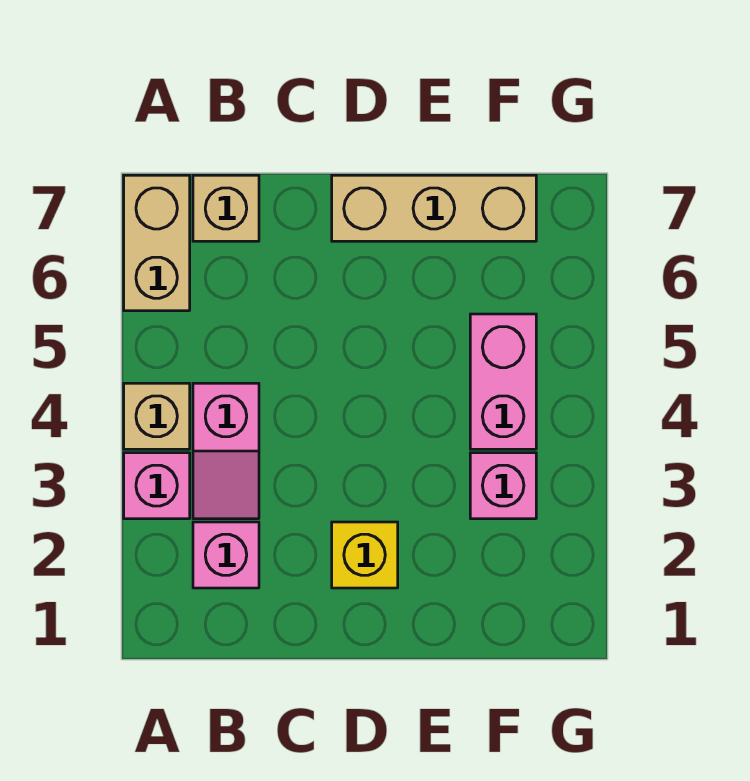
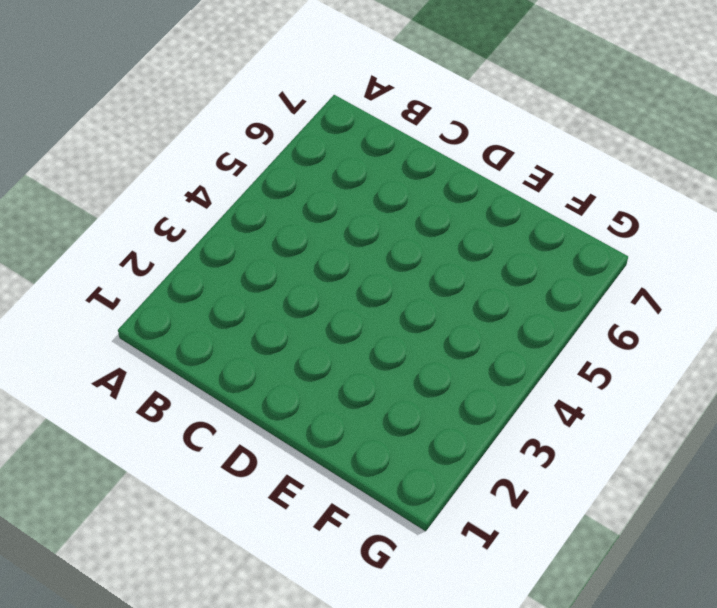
none -> pink brick A3 level 1
none -> tan brick A4 level 1

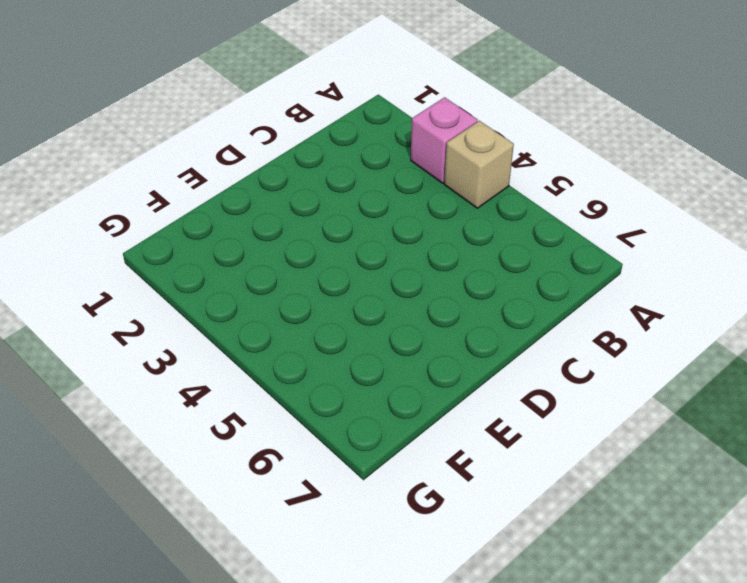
none -> tan brick A6:A7 level 1
none -> pink brick B2 level 1

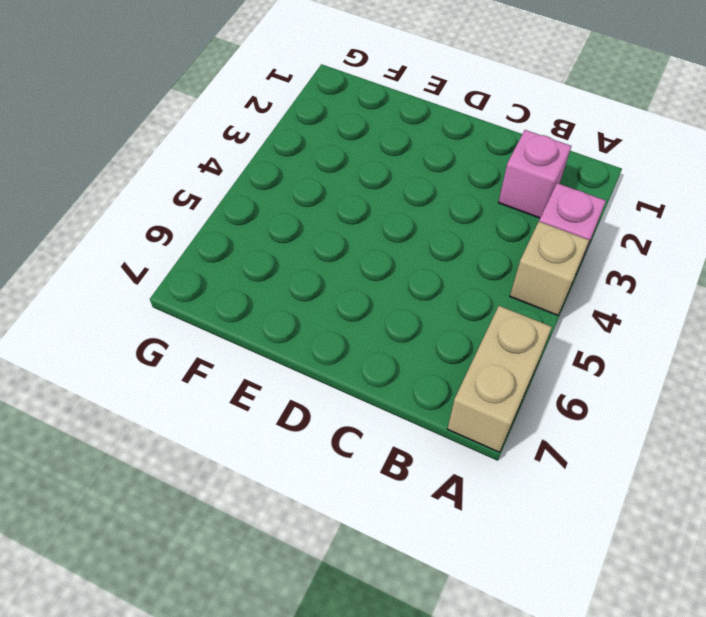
none -> pink slope B3:B4 level 1 top 4
none -> tan brick B7 level 1

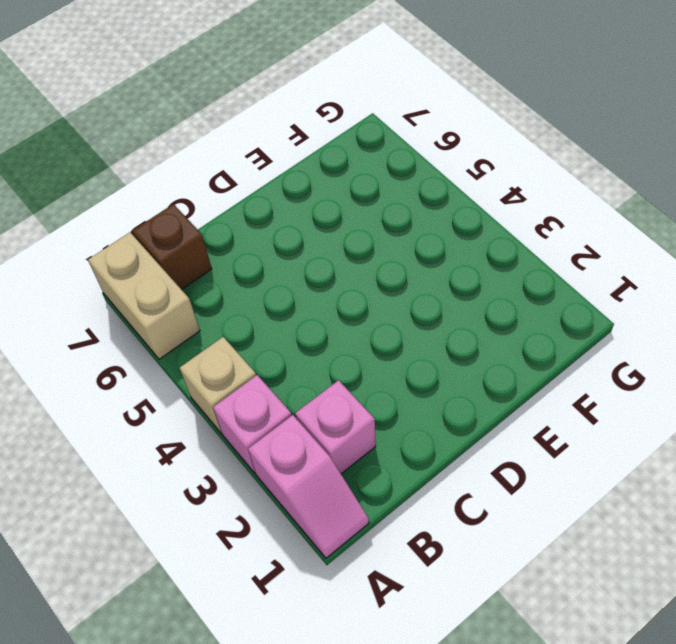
pink slope A1:A2 level 1 top 2 -> pink slope B3:B4 level 1 top 4
brown brick B7 level 1 -> tan brick B7 level 1
none -> yellow brick D2 level 1
none -> tan brick D7:F7 level 1

